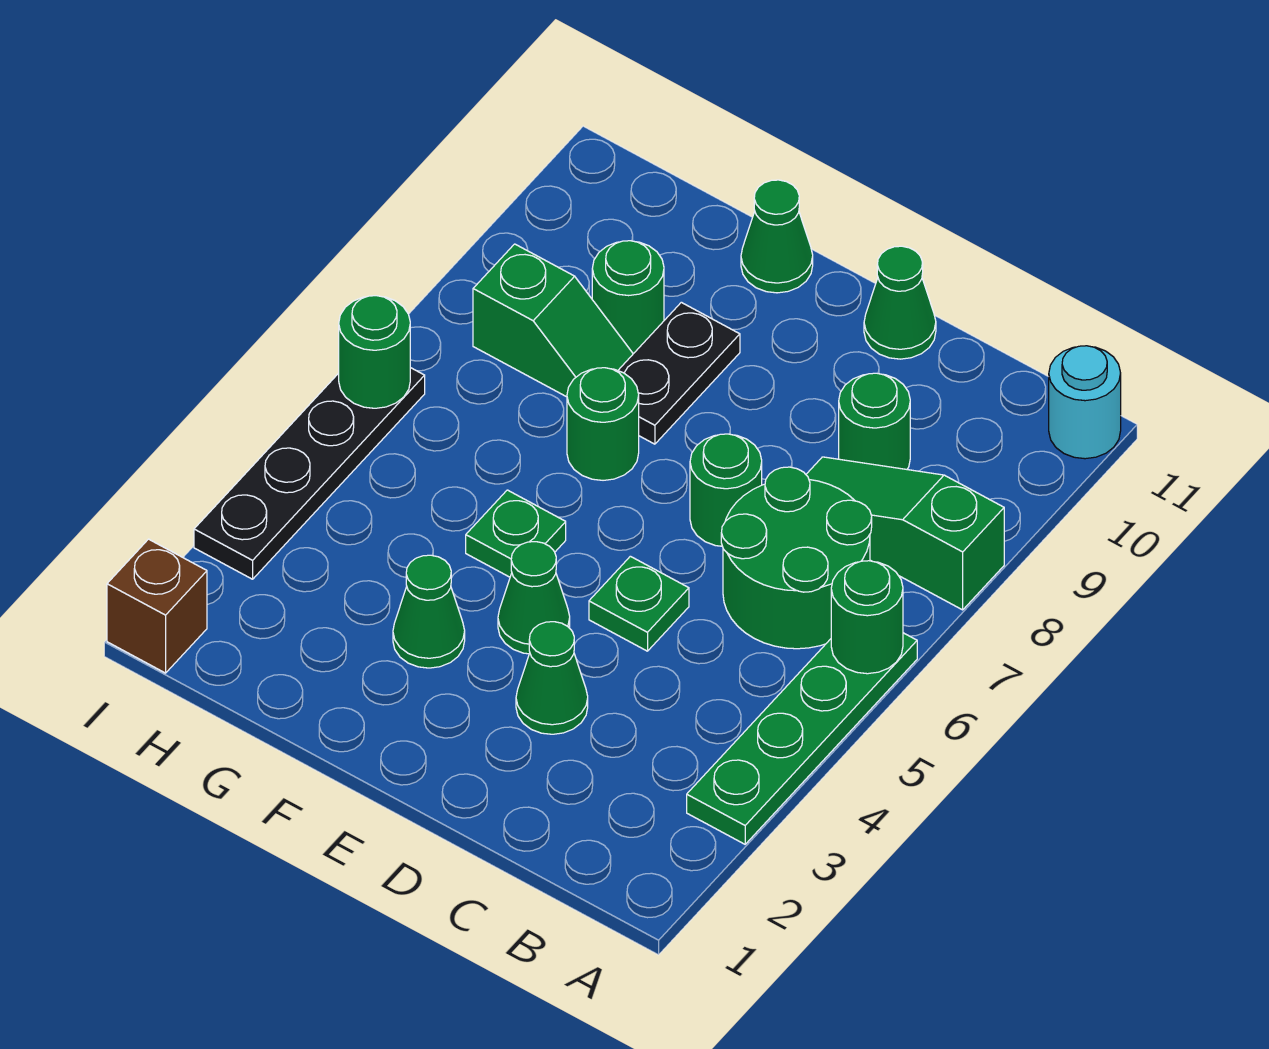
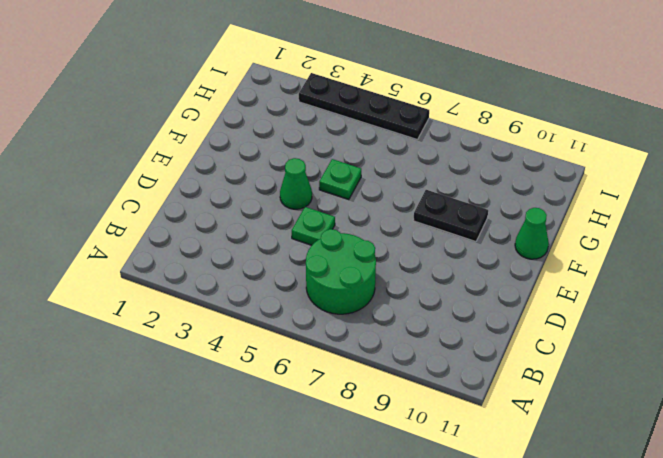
none -> green plate A3:A6 level 1
none -> green slope A8:C8 level 1 top A
none -> cyan round brick A11 level 1

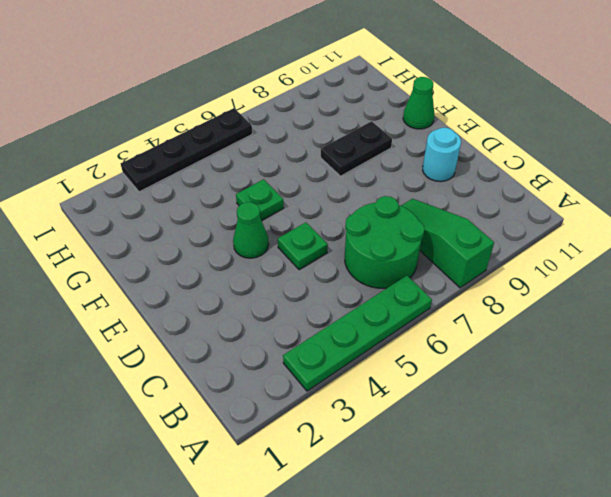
cyan round brick D10 level 1 -> cyan round brick A11 level 1
none -> green round brick C9 level 1
none -> green cone D3 level 1
none -> green round brick D7 level 1

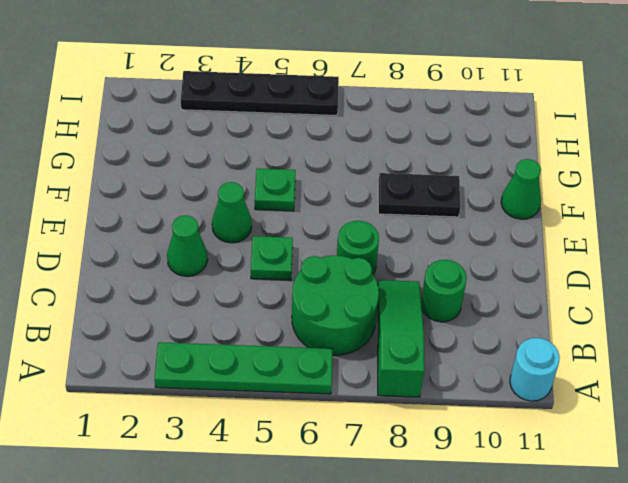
none -> green cone D11 level 1
none -> green cone F3 level 1
none -> green round brick F7 level 1

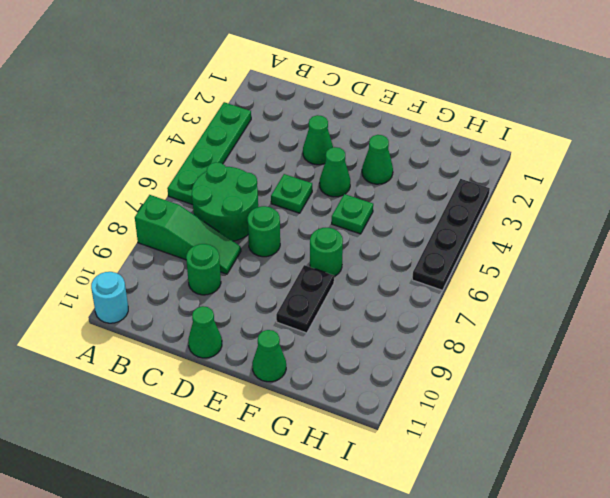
none -> green slope G8:H8 level 1 top H
none -> green round brick G9 level 1
none -> brown brick I1 level 1

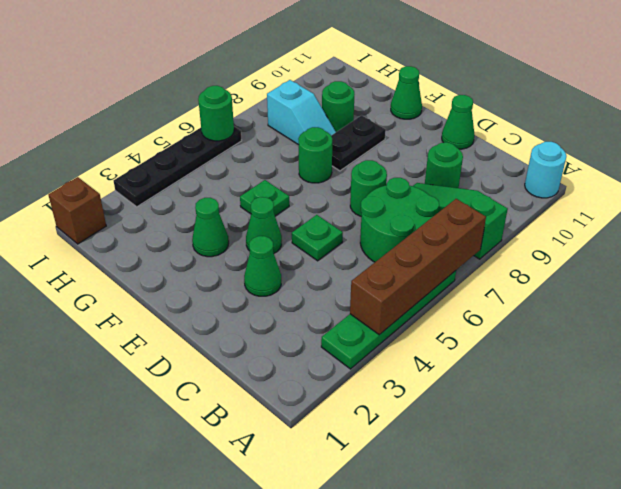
brown brick A4:A7 level 2 -> green round brick A6 level 2
cyan slope G8:H8 level 1 top H -> green slope G8:H8 level 1 top H

